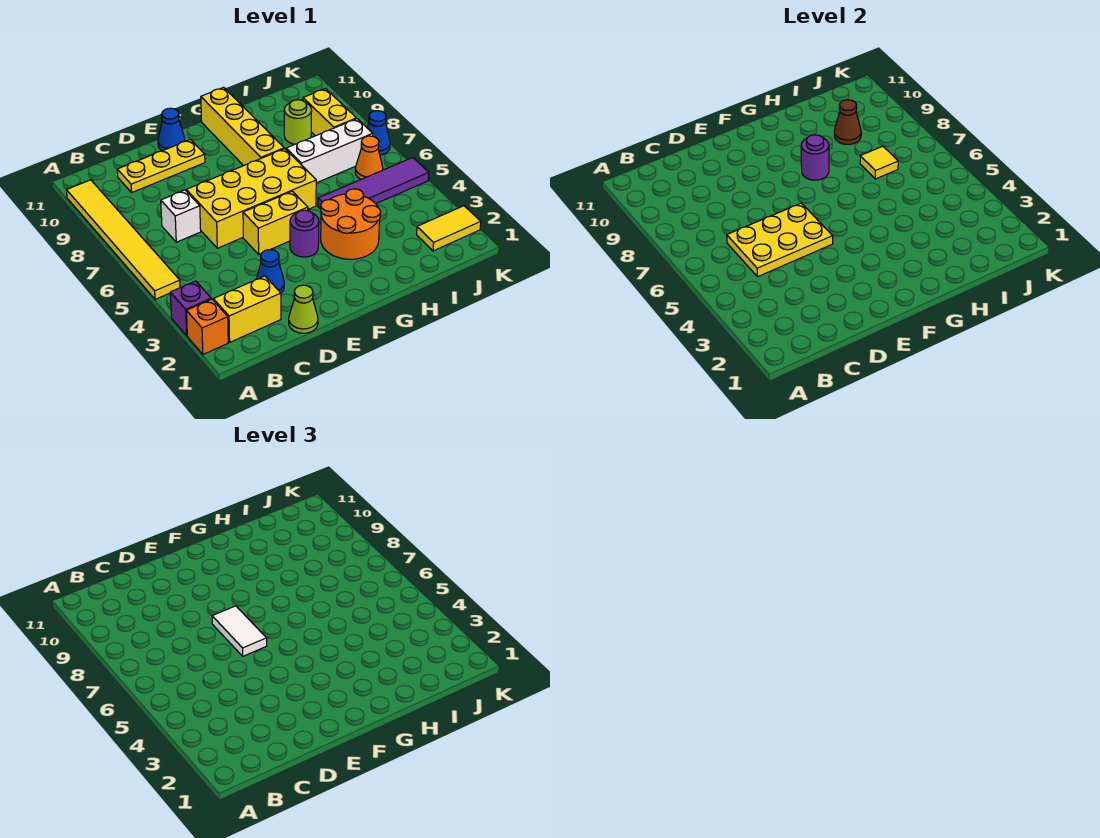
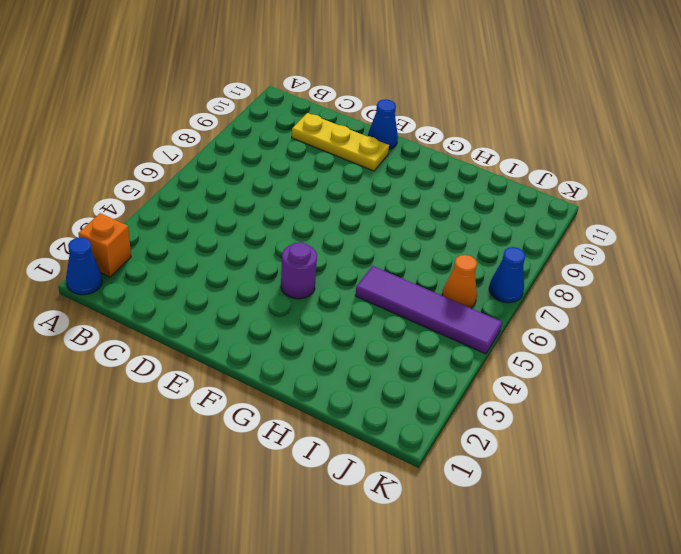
blue cone A1 level 1 -> blue cone D3 level 1
none -> purple brick A3 level 1
none -> yellow tile A5:A10 level 1
none -> yellow brick B2:C2 level 1

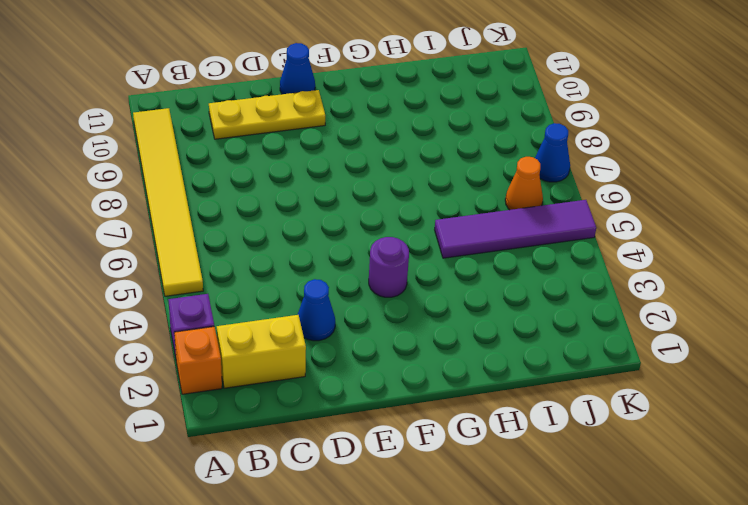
none -> white brick C7 level 1
none -> lime cone D1 level 1
none -> yellow brick D6:G7 level 1

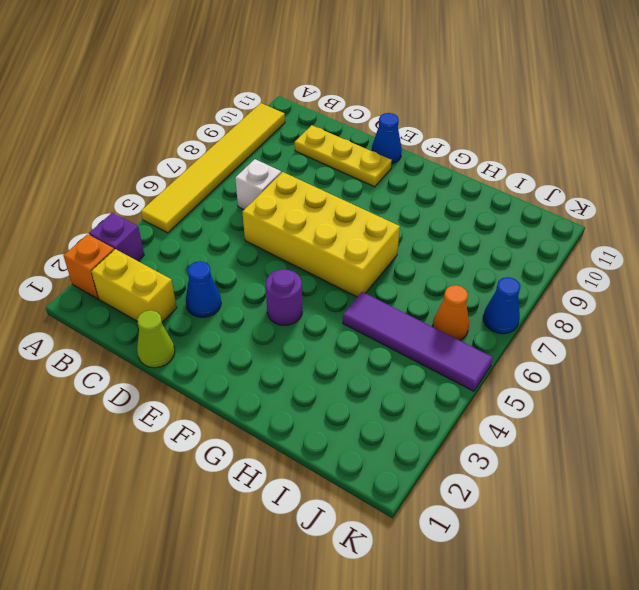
none -> yellow brick E5:F5 level 1
none -> orange round brick G3:H4 level 1
none -> yellow brick G8:G11 level 1

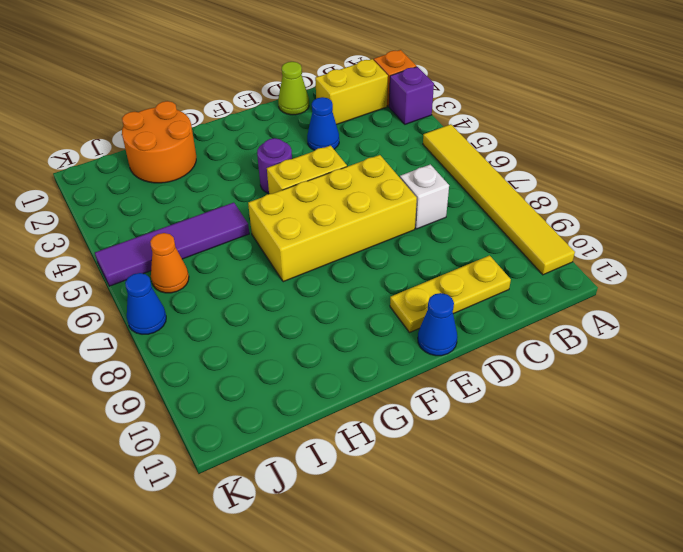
orange round brick H1:I2 level 1 -> orange round brick G3:H4 level 1
none -> yellow brick G8:G11 level 1
none -> white brick H7:J7 level 1
none -> lime round brick I9 level 1

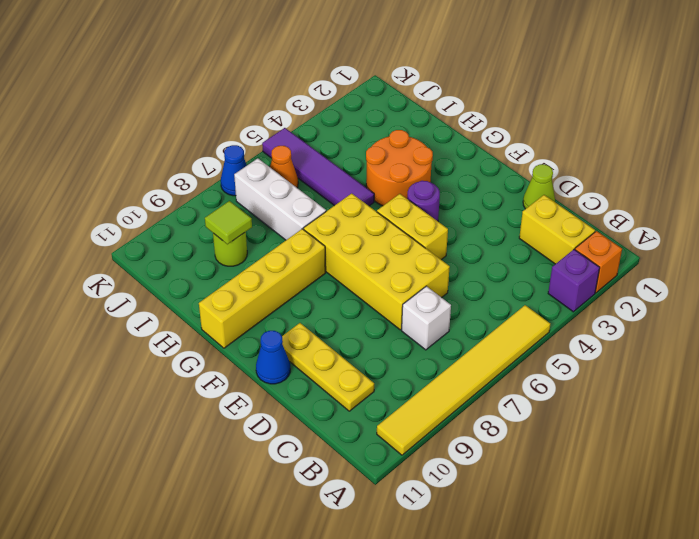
lime tile I9 level 2 -> brown cone I9 level 2
none -> blue cone D3 level 1
none -> yellow tile J2:K2 level 1
none -> yellow brick J8:J9 level 1

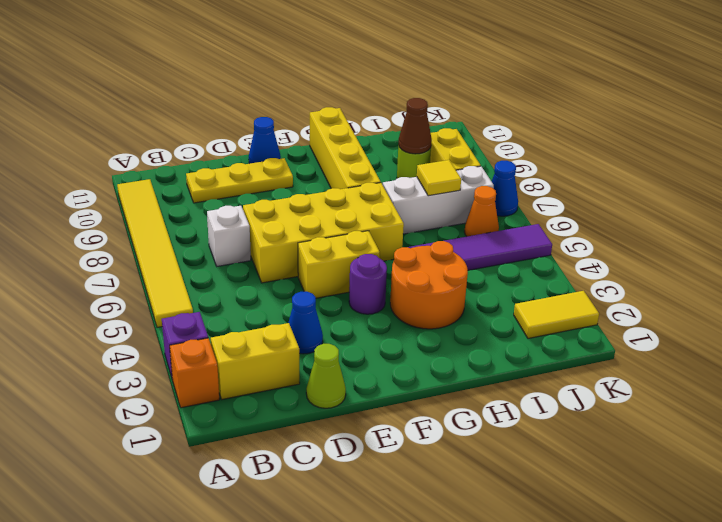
none -> yellow plate C5:E6 level 2
none -> purple round brick G8 level 2
none -> white tile E6:E7 level 3

